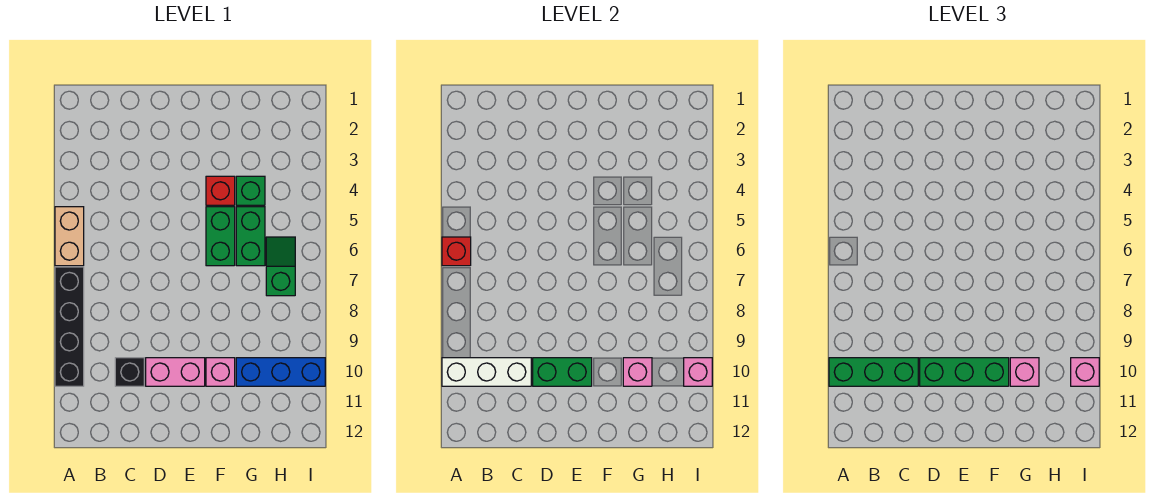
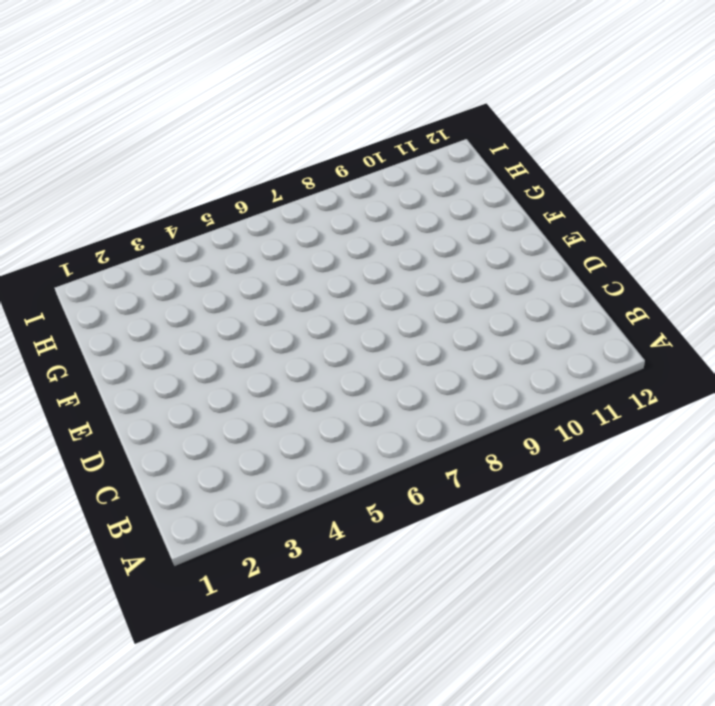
none -> tan brick A5:A6 level 1
none -> black brick A7:A10 level 1
none -> black brick C10 level 1

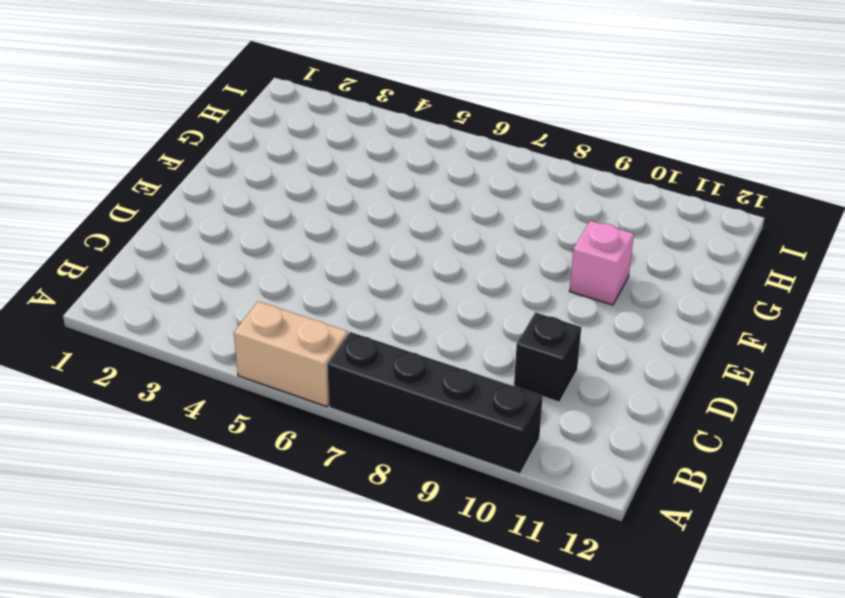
none -> pink brick D10:E10 level 1
none -> red brick F4 level 1
none -> green brick F5:F6 level 1

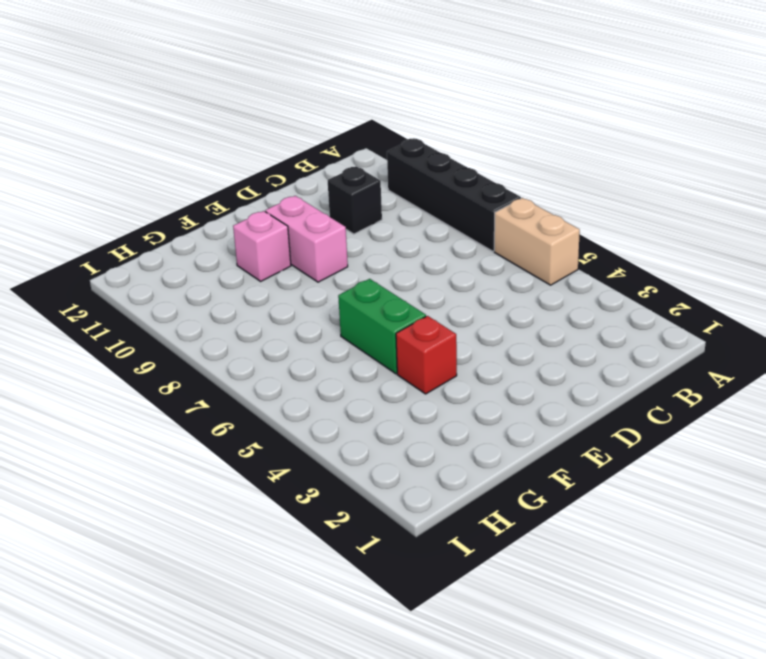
pink brick E9:E10 level 1 -> pink brick D10:E10 level 1
none -> green brick G4 level 1
none -> green brick G5:G6 level 1
none -> blue brick G10:I10 level 1

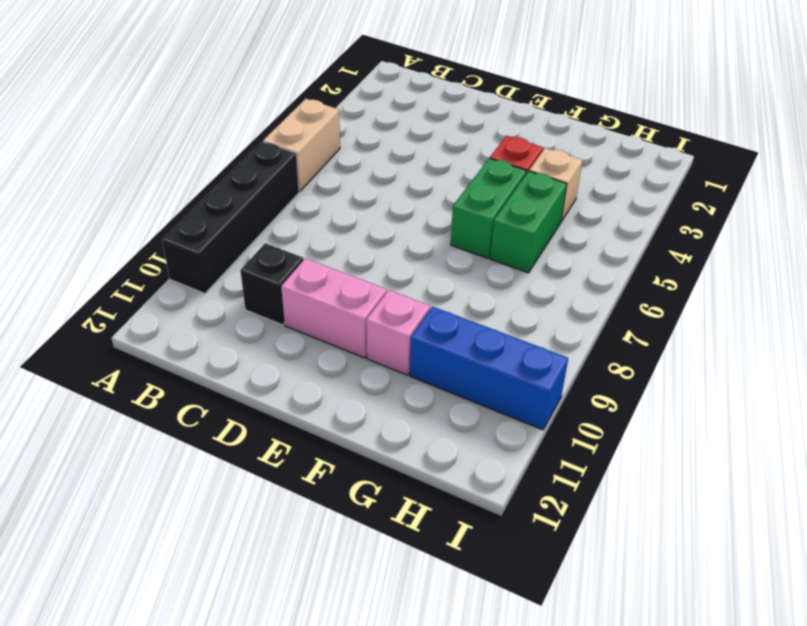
tan brick G4 level 1 -> green brick G4 level 1
none -> green slope H6:H7 level 1 top 7
none -> red brick A6 level 2
none -> white brick A10:C10 level 2

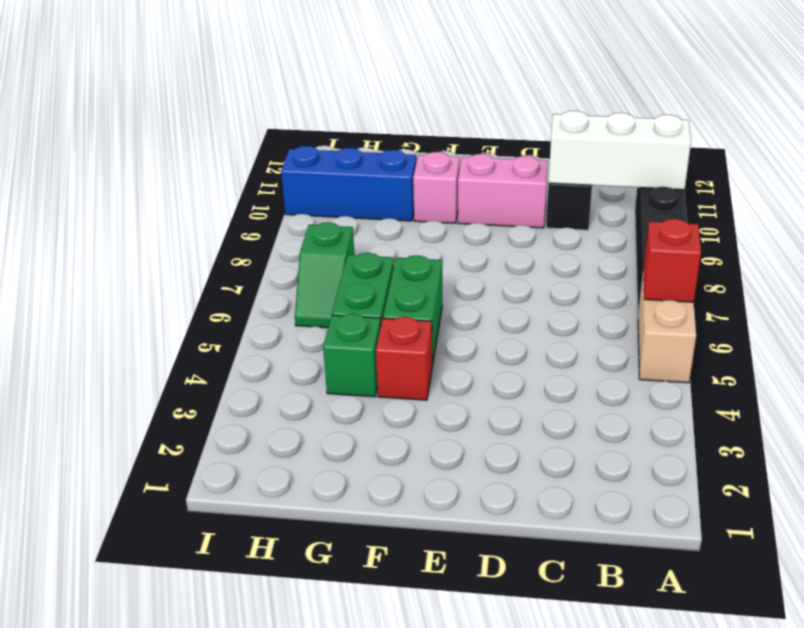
none -> green brick D10:E10 level 2
none -> pink brick G10 level 2
none -> pink brick I10 level 2

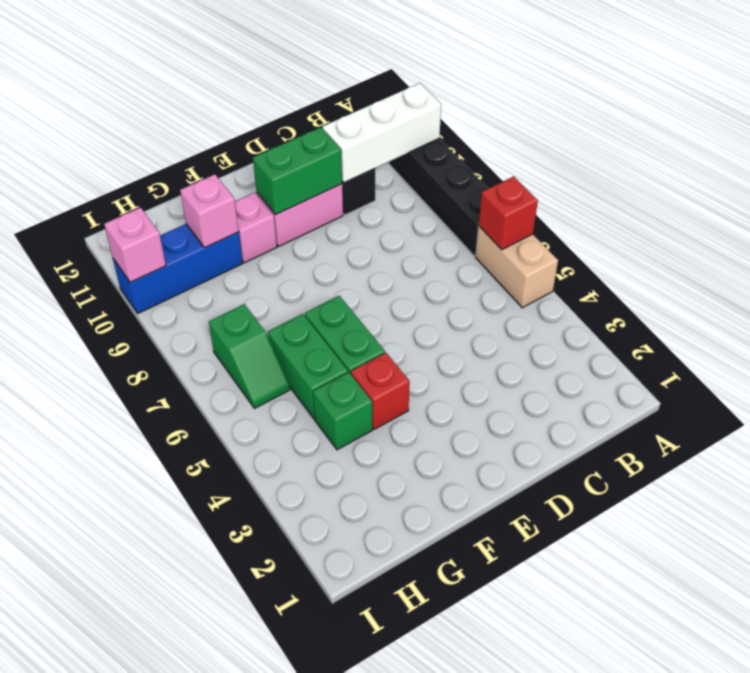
none -> green brick A10:C10 level 3
none -> green brick D10:F10 level 3
none -> pink brick G10 level 3

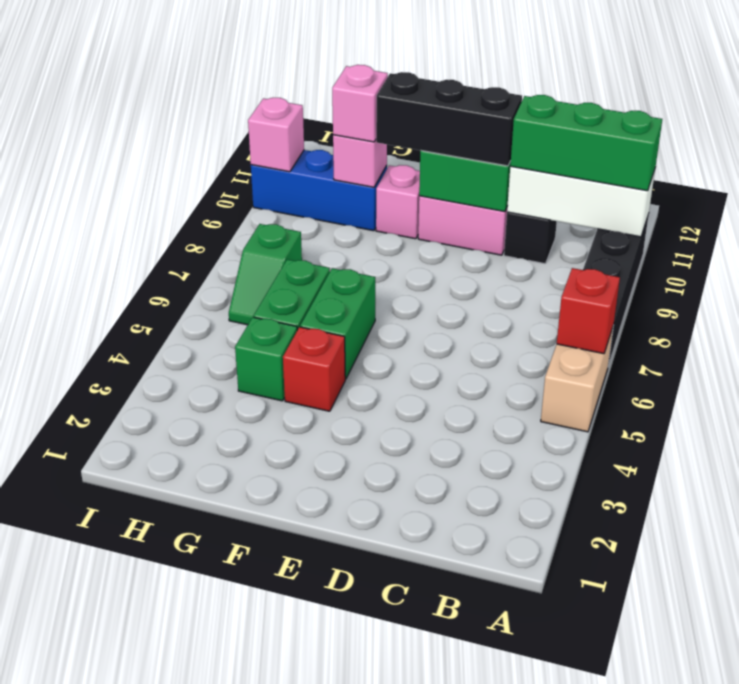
black brick D10:F10 level 3 -> green brick D10:F10 level 3
none -> pink brick I10 level 3

